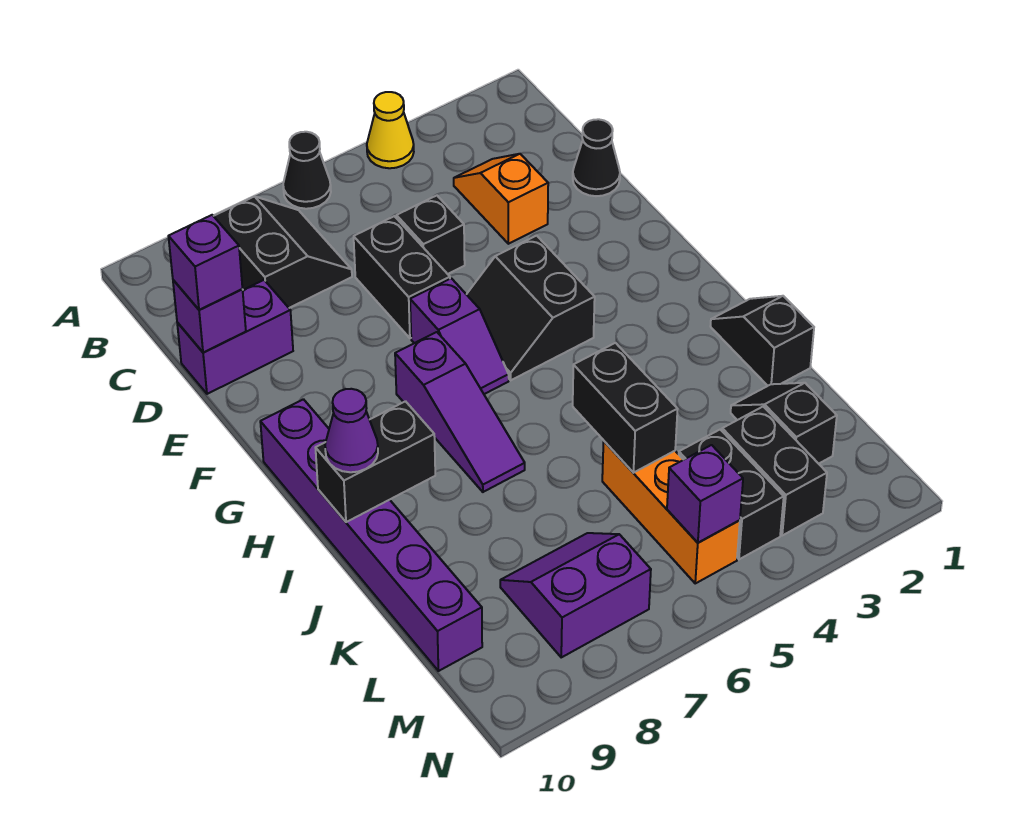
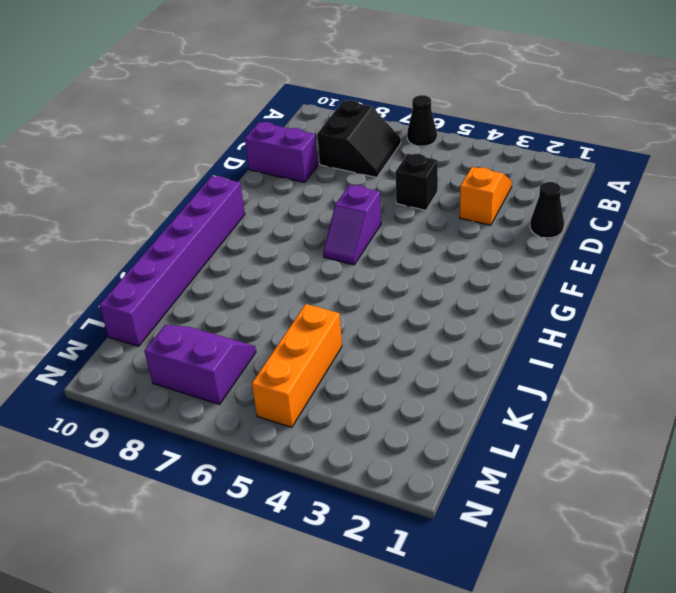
none -> yellow cone A4 level 1
none -> black brick D6:E6 level 1
none -> black slope F4:G5 level 1 top 4

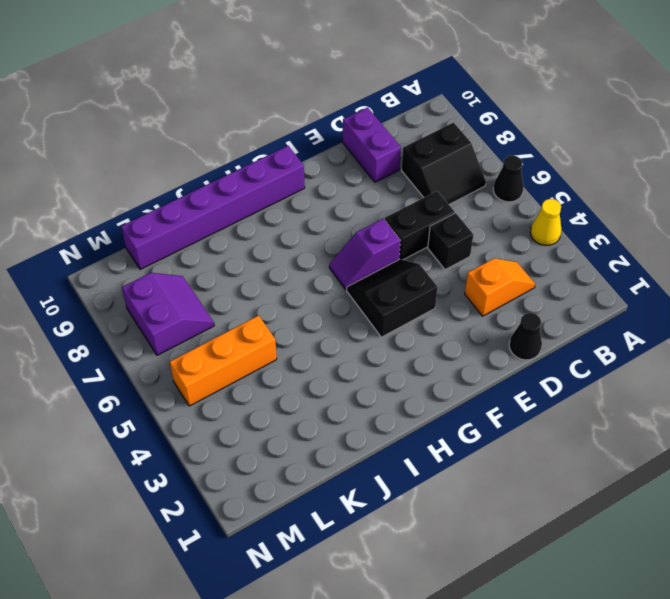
none -> purple slope G7:I7 level 1 top G
none -> black slope I1:J1 level 1 top J
none -> black slope K2:L2 level 1 top L

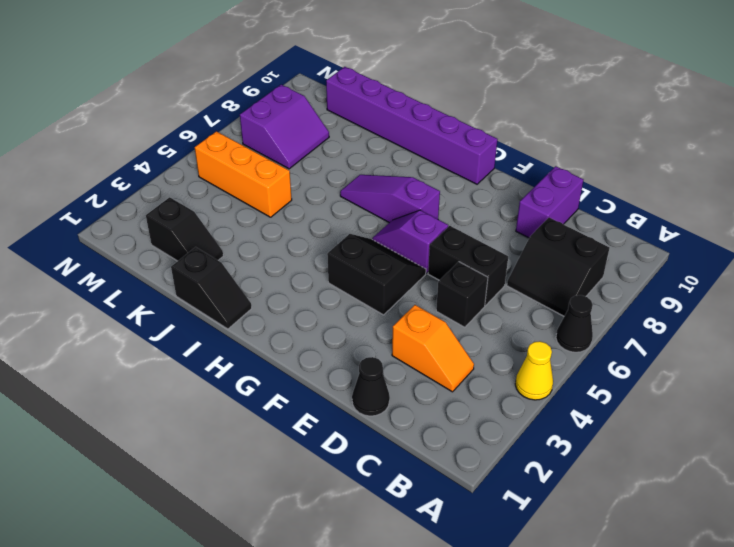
none -> black brick L3:M3 level 1
none -> black brick L4:M4 level 1
none -> purple brick D10 level 2

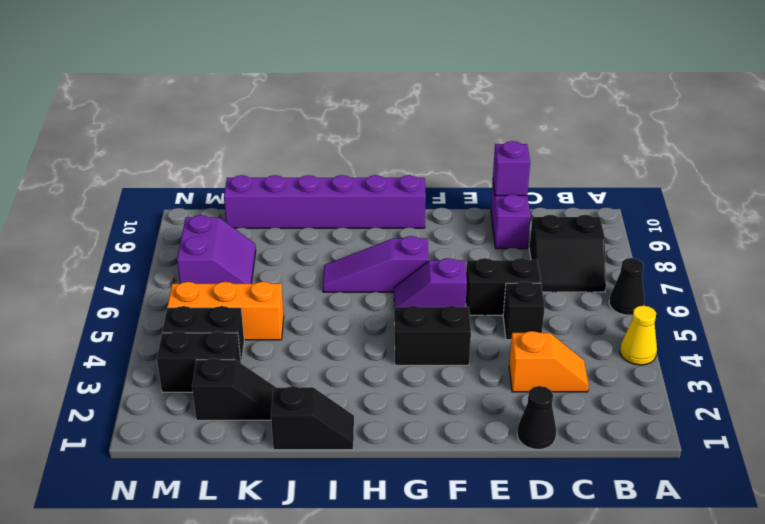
none -> black brick I9:I10 level 2
none -> black brick J5:K5 level 2
none -> purple brick M5 level 2

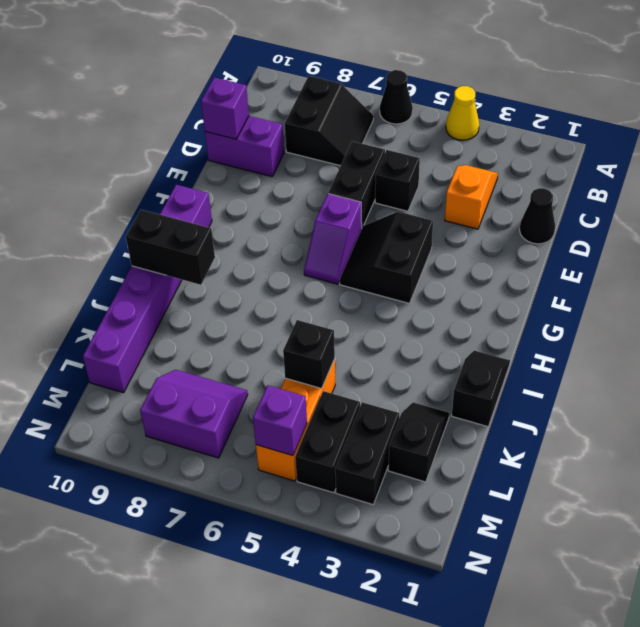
black brick K5 level 2 -> black brick J5:K5 level 2
none -> purple slope G7:I7 level 1 top G
none -> purple brick D10 level 3
none -> purple cone I10 level 3

